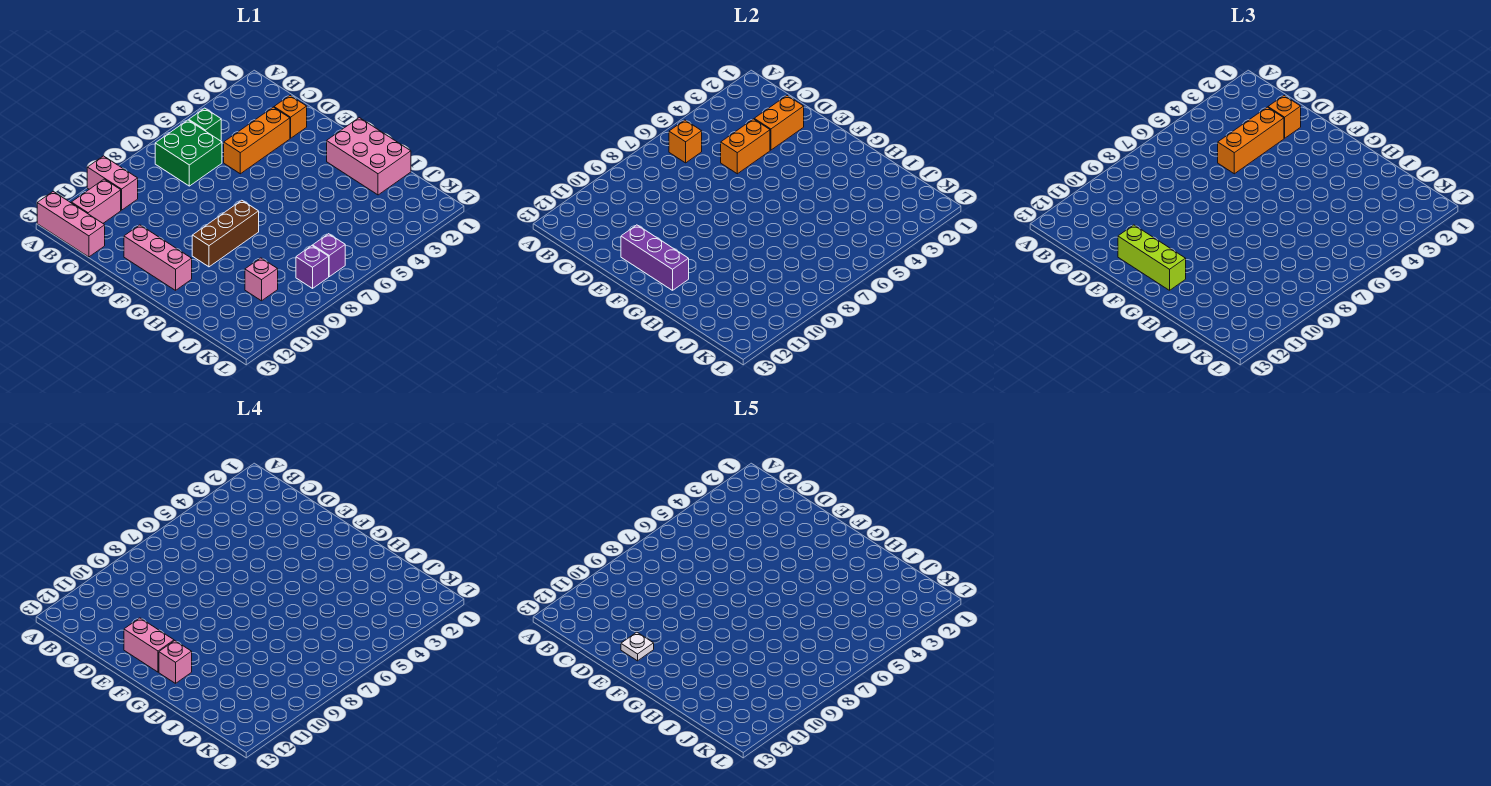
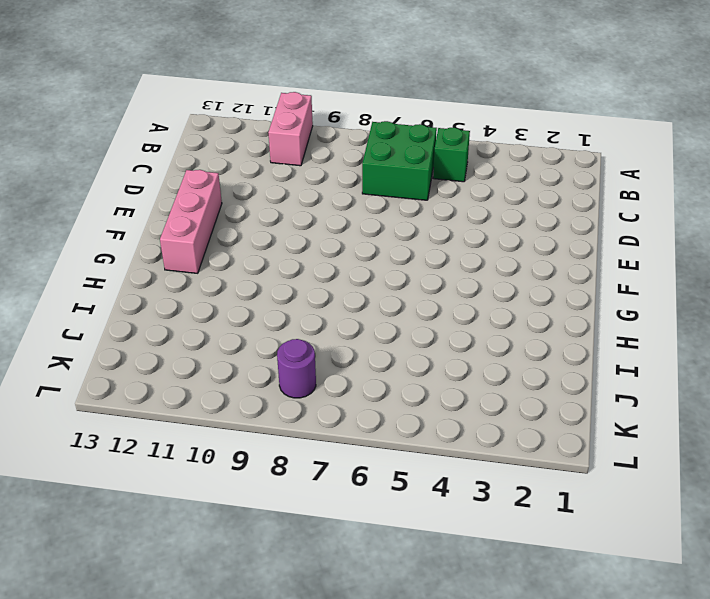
purple round brick K8 level 1 -> purple brick K8 level 1
none -> pink brick A13:C13 level 1
none -> pink brick B11:B12 level 1
none -> orange brick D2 level 1

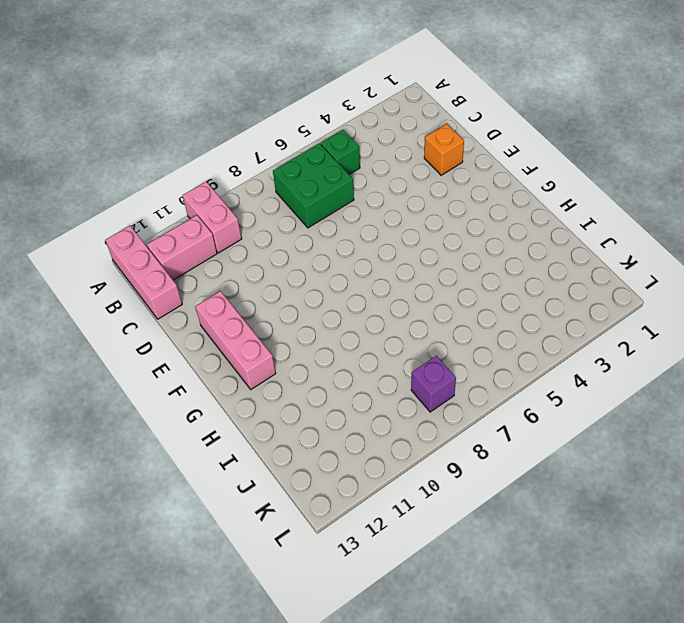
none -> orange brick D3:D5 level 1
none -> pink brick G1:I2 level 1
none -> brown brick G8:G10 level 1

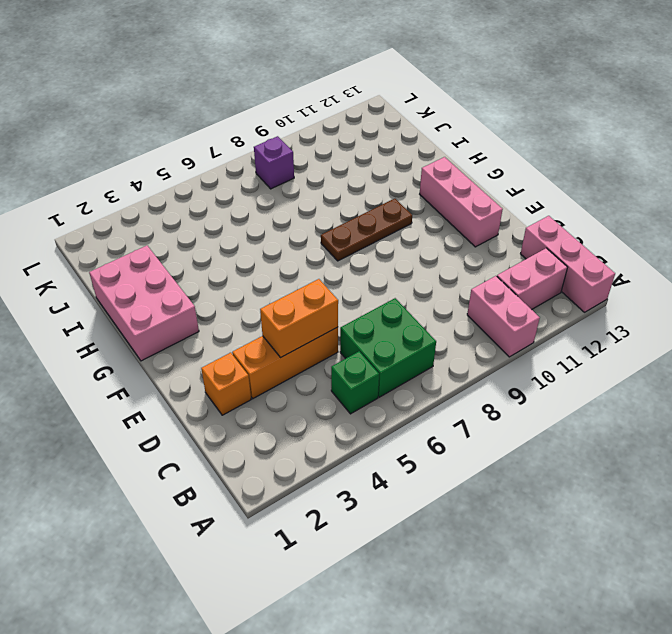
brown plate G8:G10 level 1 -> brown brick G8:G10 level 1
none -> pink brick J10 level 1
none -> purple brick K7 level 1
none -> orange brick B6 level 2

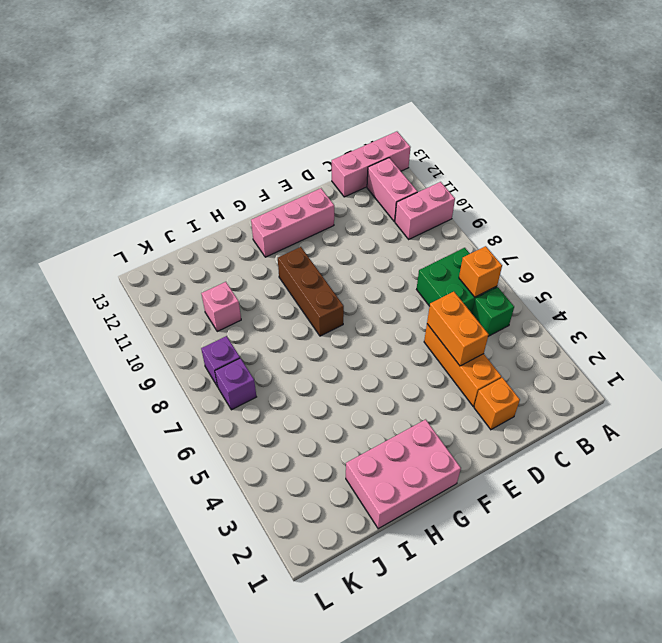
none -> orange brick D2:D3 level 2
none -> purple brick E12:G12 level 2
none -> orange brick D2 level 3

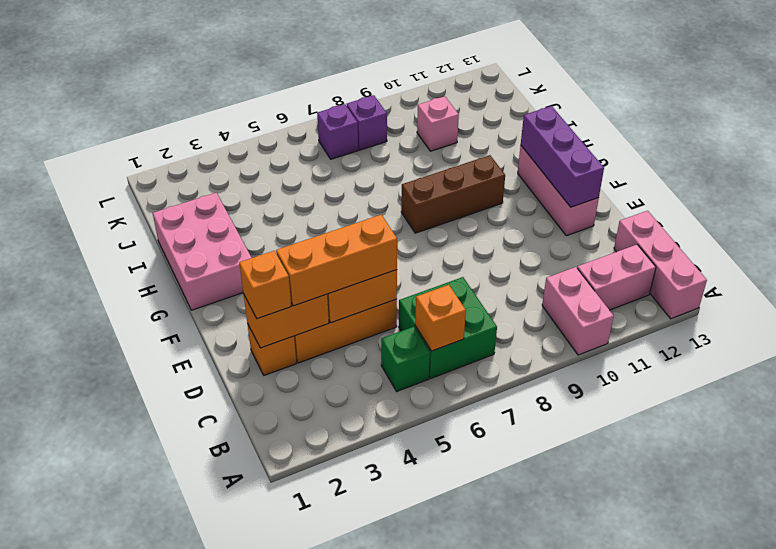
none -> lime brick E12:G12 level 3
none -> pink brick E12:F12 level 4
none -> pink brick G12 level 4

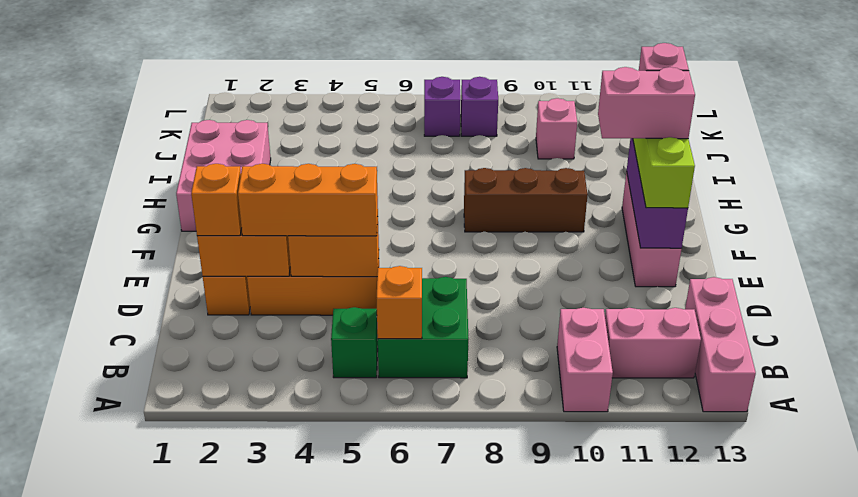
pink brick F11:F12 level 4 -> pink brick E12:F12 level 4
none -> white plate E12 level 5

